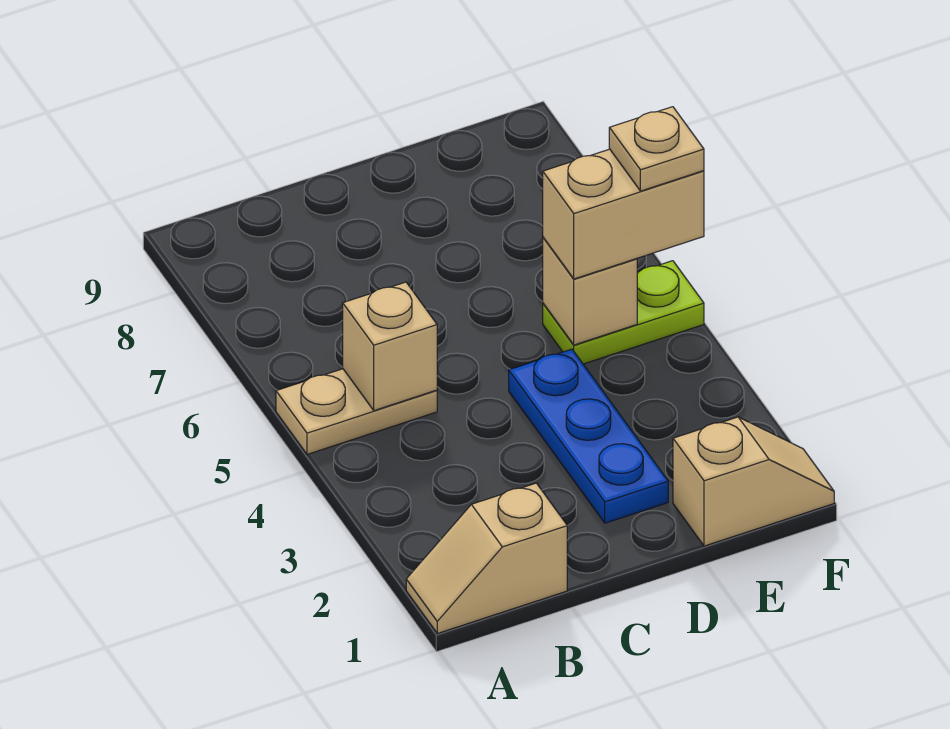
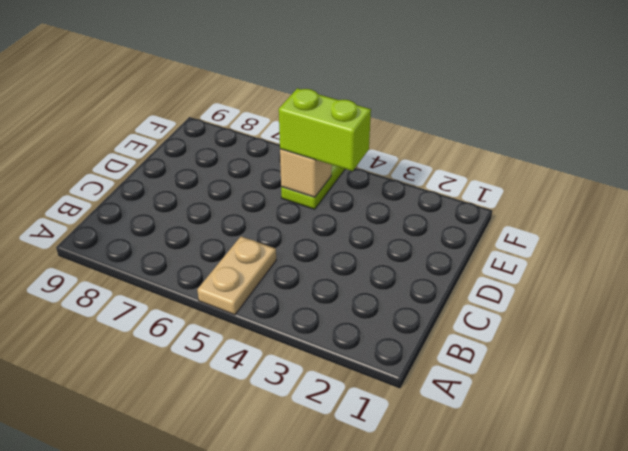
lime brick E4:E5 level 3 -> tan brick E5:F5 level 3
none -> tan slope A1:B1 level 1 top B
none -> blue plate D2:D4 level 1

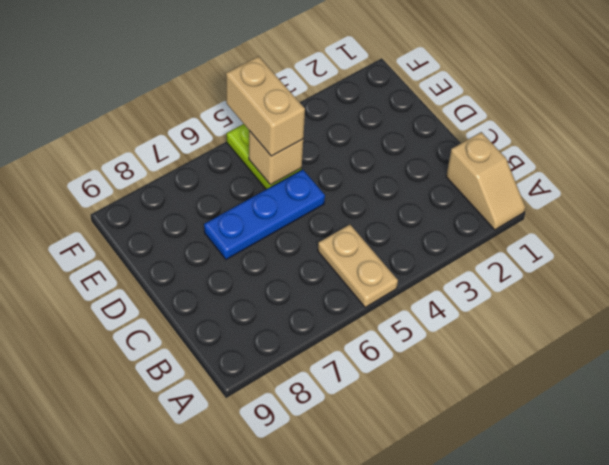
blue plate D5:D7 level 1 -> blue plate D2:D4 level 1
none -> tan slope E1:F1 level 1 top E
none -> tan brick B5 level 2

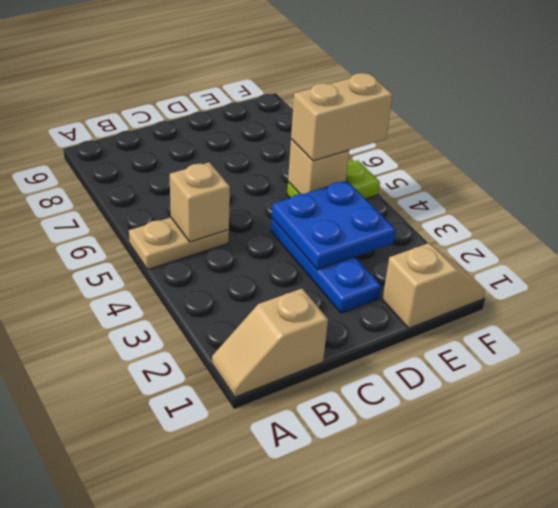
blue plate D3:E4 level 2 -> none
none -> tan plate F5 level 4

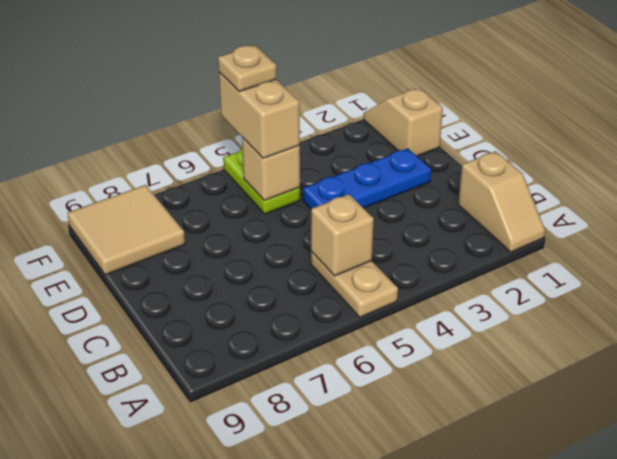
tan tile E8:F9 level 1 -> none

